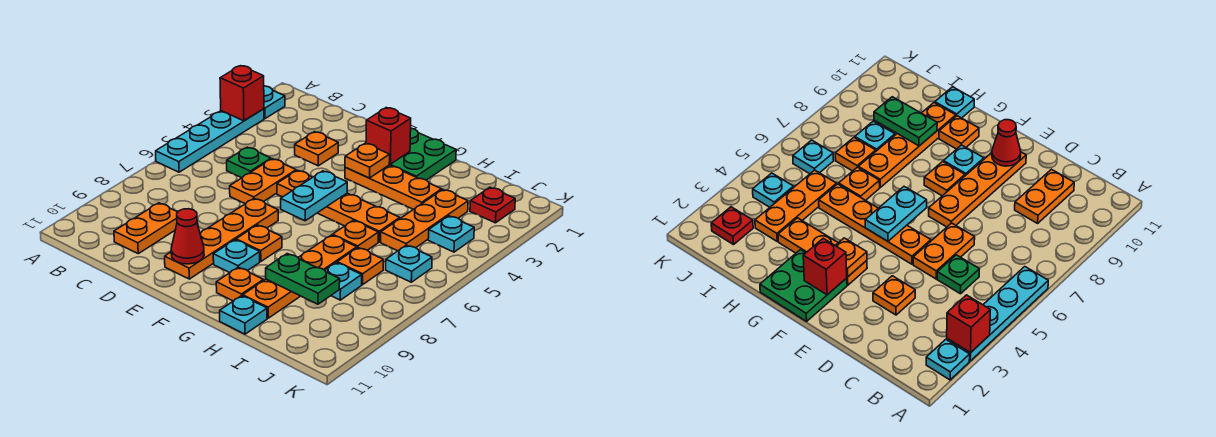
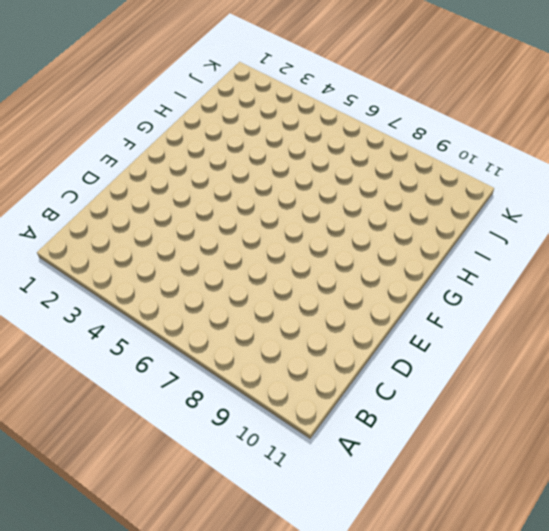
none -> cyan plate A2 level 1
none -> cyan plate A3:A6 level 1
none -> green plate C5 level 1

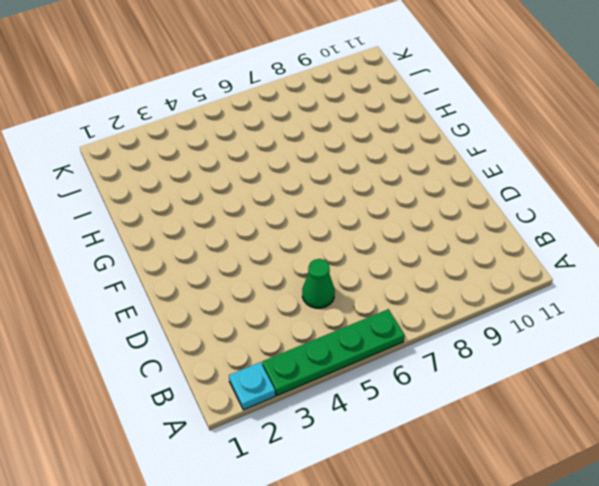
green plate A3:A6 level 1 -> cyan plate A3:A6 level 1
green cone C5 level 1 -> green plate C5 level 1
none -> orange plate C9:C10 level 1
none -> orange plate D3 level 1
none -> orange plate D5:D6 level 1

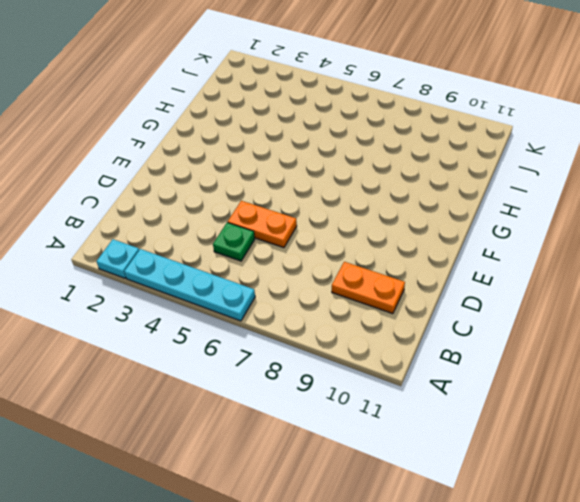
none -> orange plate D3 level 1
none -> orange plate E5:H5 level 1
none -> orange plate E7:E10 level 1

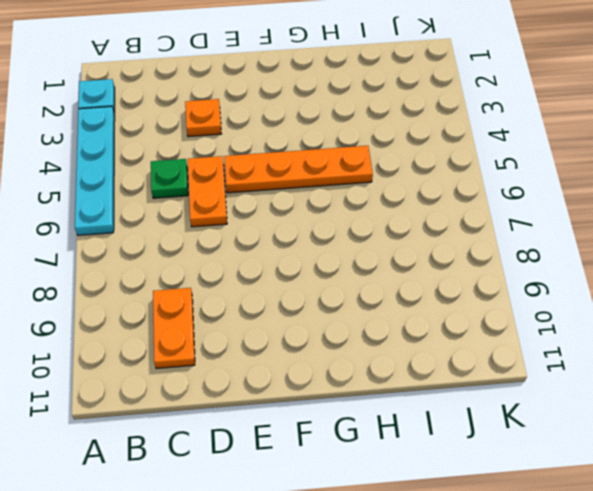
none -> orange plate E7:E10 level 1
none -> green plate F1:G2 level 1
none -> orange plate F3:H3 level 1

